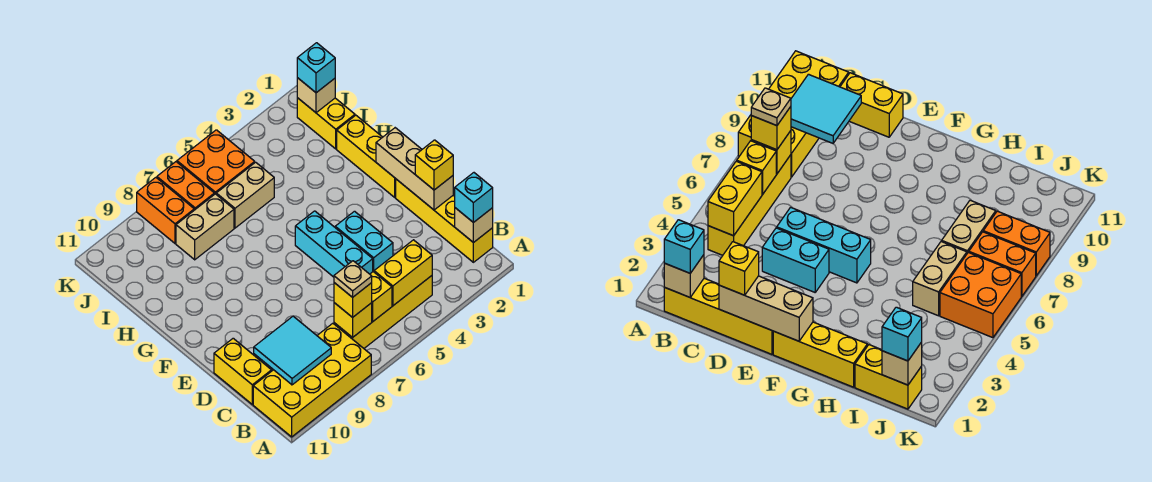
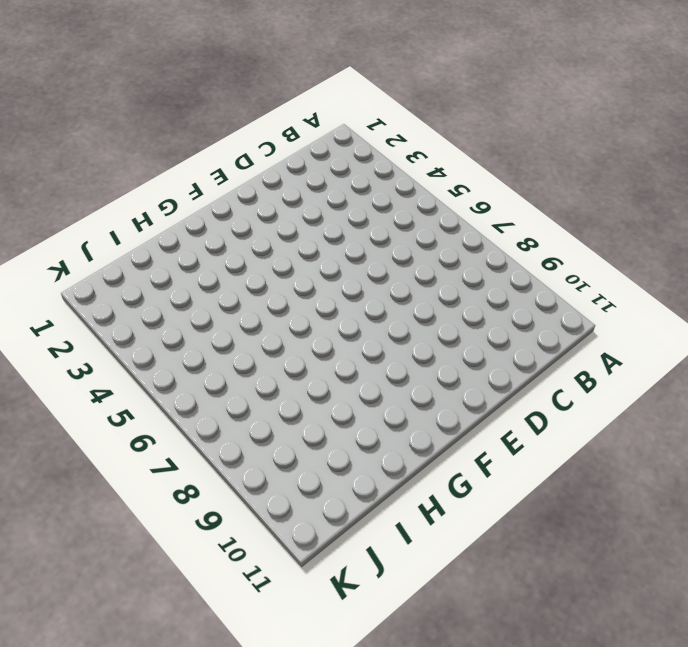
none -> yellow brick A8:B11 level 1
none -> yellow brick B1:E1 level 1
none -> yellow brick B4:B7 level 1

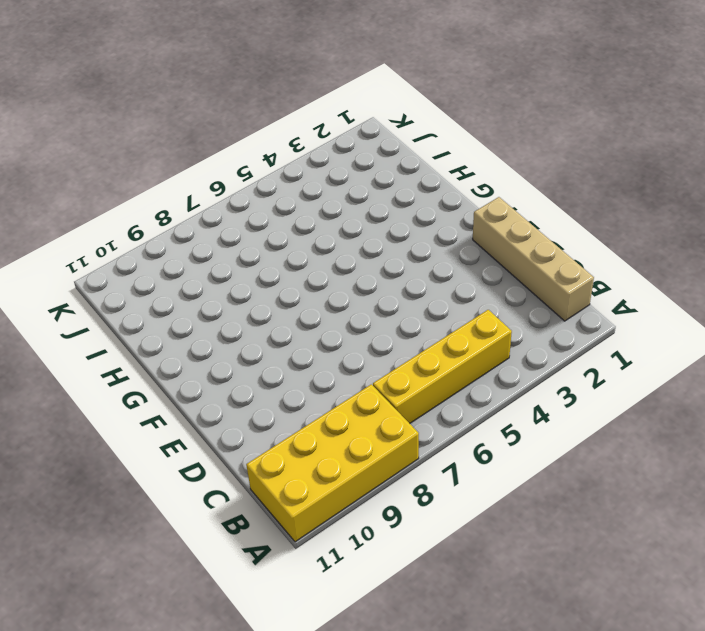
tan brick B1:E1 level 1 -> yellow brick B1:E1 level 1
none -> yellow brick C11:D11 level 1
none -> cyan brick D4:E4 level 1
none -> cyan brick D5:F5 level 1

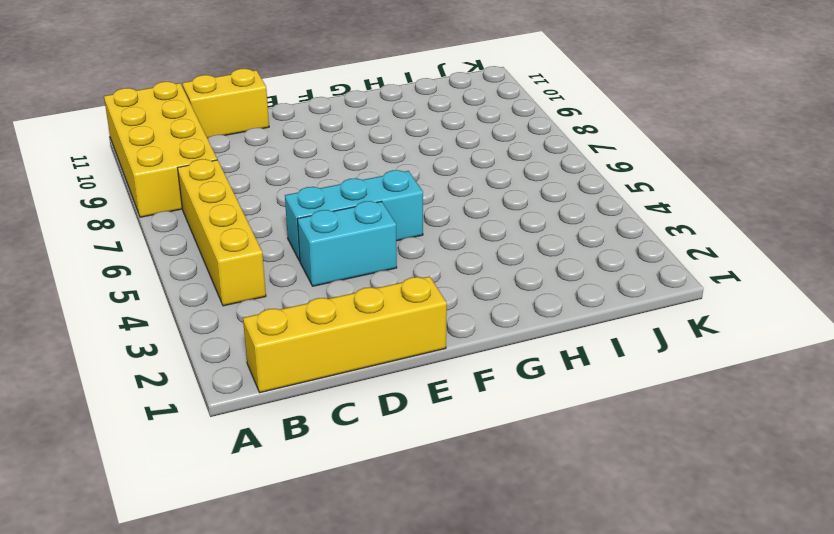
none -> yellow brick F1:H1 level 1
none -> yellow brick I1:J1 level 1
none -> tan brick I5:I6 level 1

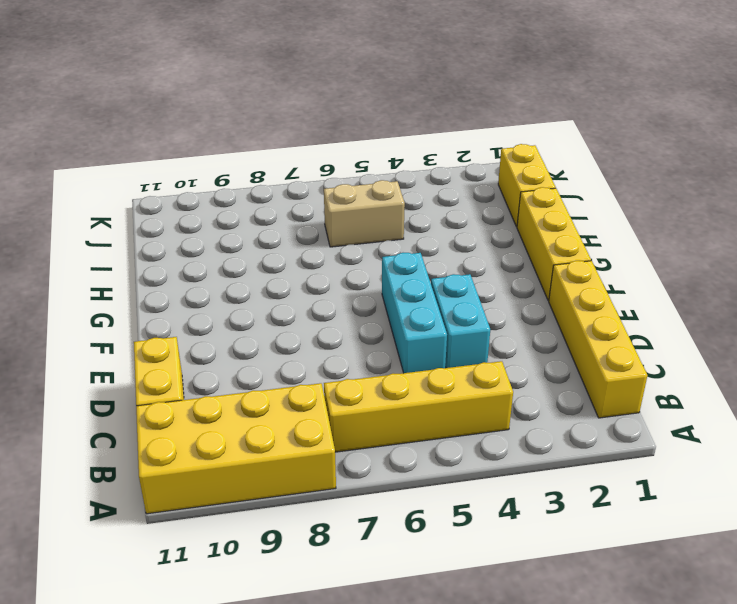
none -> tan brick I7:I8 level 1
none -> orange brick J5:K6 level 1
none -> orange brick J7:K7 level 1

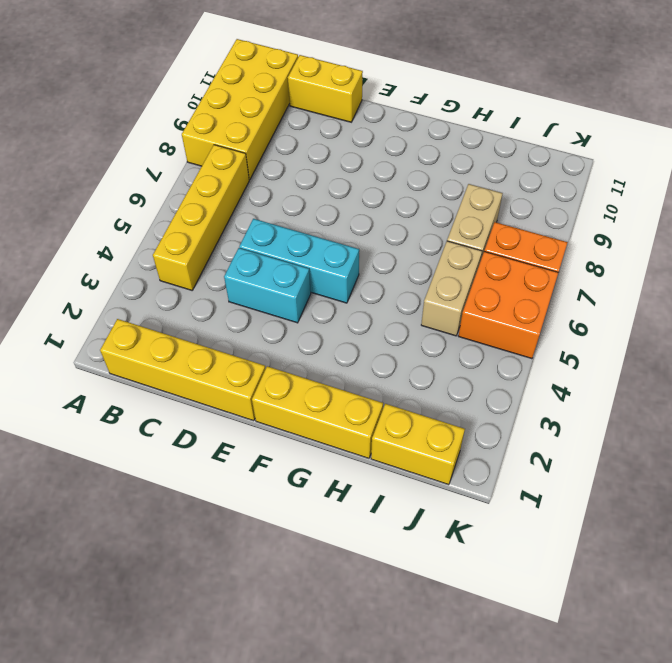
none -> orange brick J8:K8 level 1
none -> tan brick B1 level 2
none -> yellow brick B4:B5 level 2

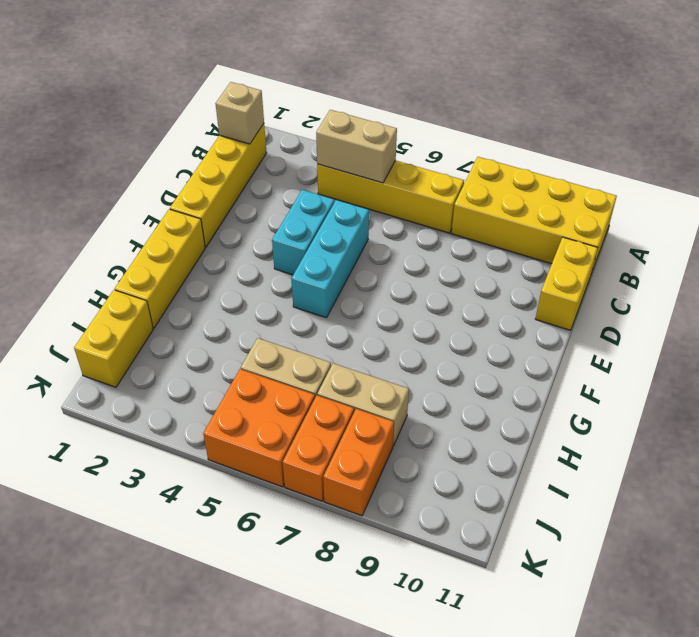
tan brick B4:B5 level 2 -> yellow brick B4:B5 level 2
none -> yellow brick B6 level 2
none -> yellow brick B7 level 2
none -> cyan tile B9:C10 level 2

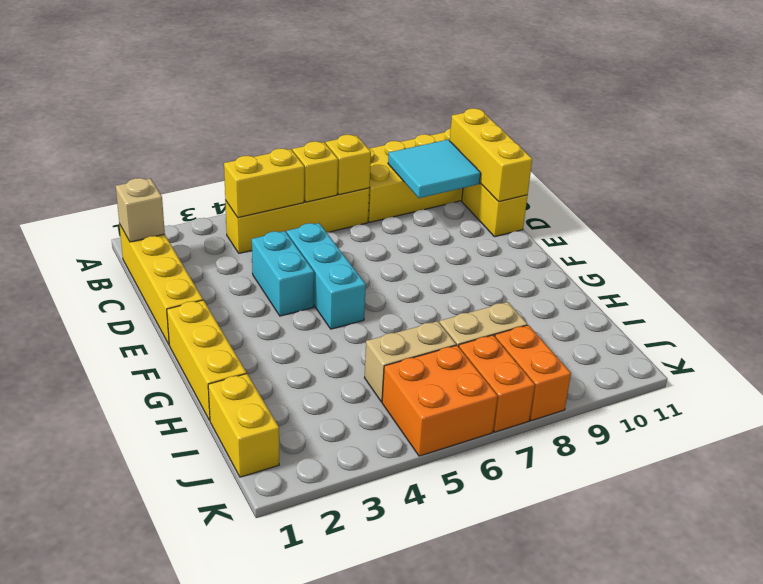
yellow brick B11:D11 level 2 -> none
none -> tan brick D1:F1 level 2
none -> tan brick J1 level 2
none -> cyan brick B1 level 3

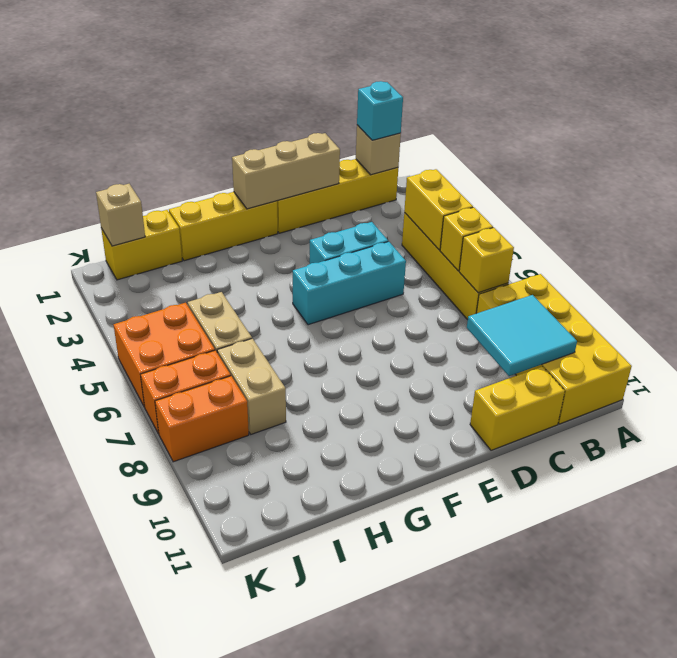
none -> yellow brick B7 level 3
none -> yellow brick D1 level 3
none -> cyan brick J1 level 3

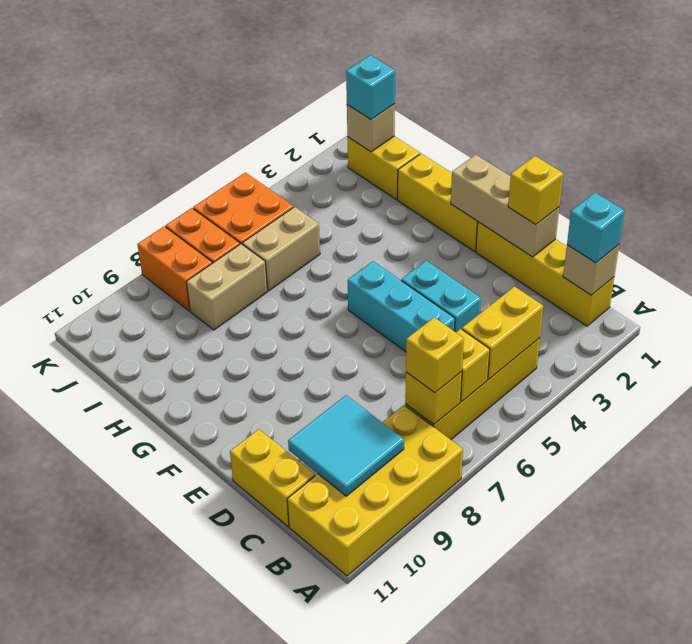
none -> tan plate B7 level 4

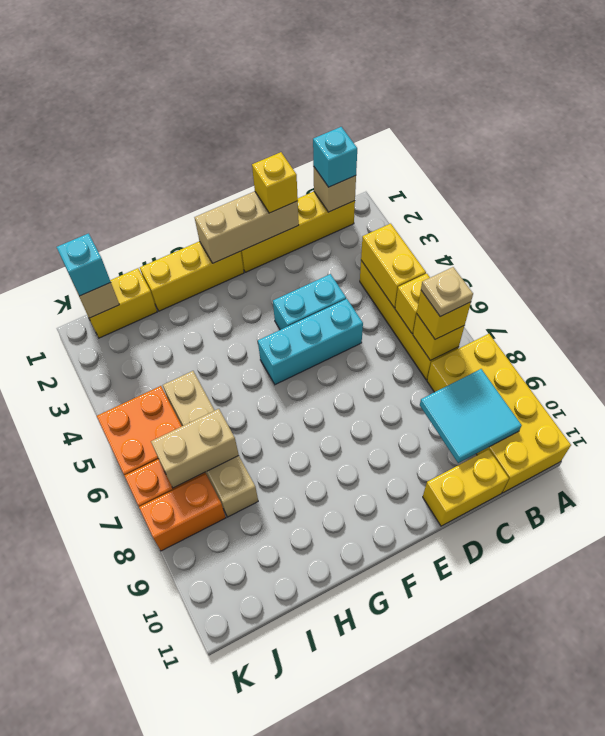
tan brick I7:J7 level 2 -> none

